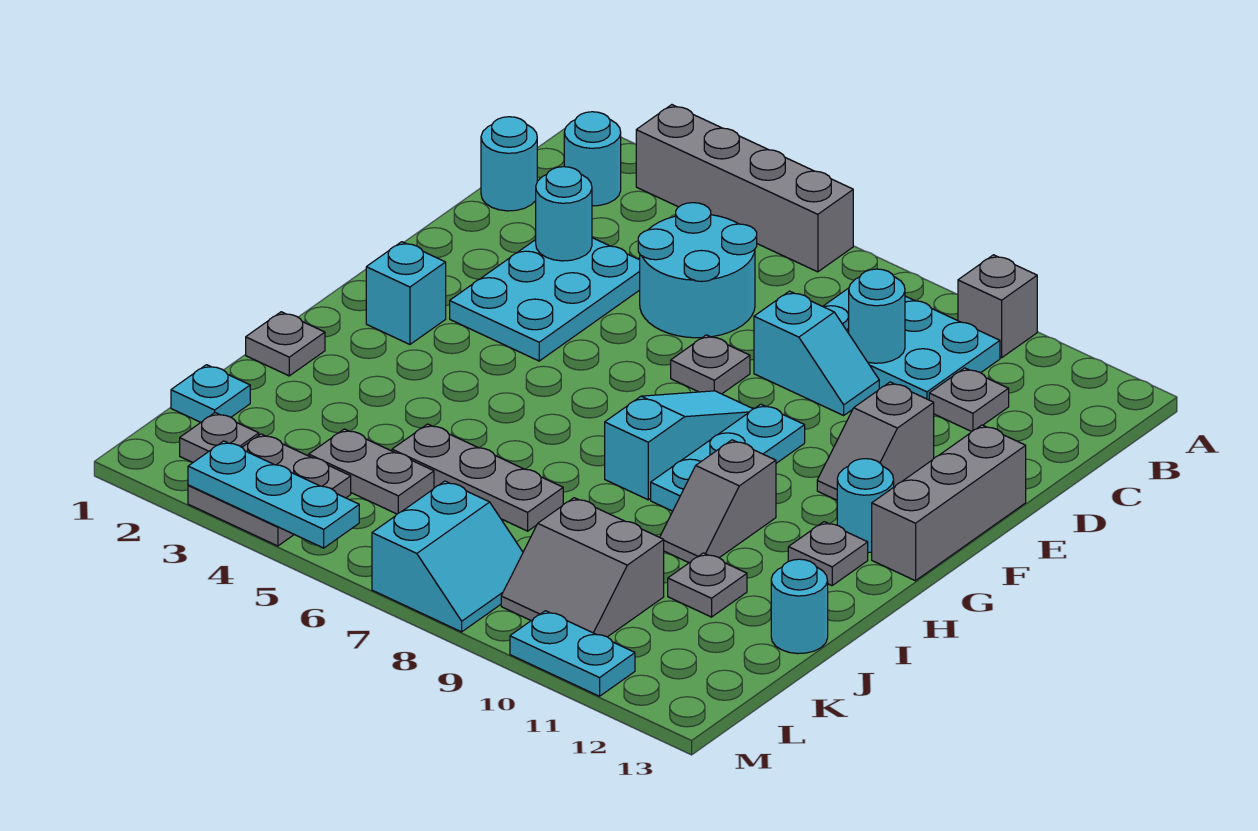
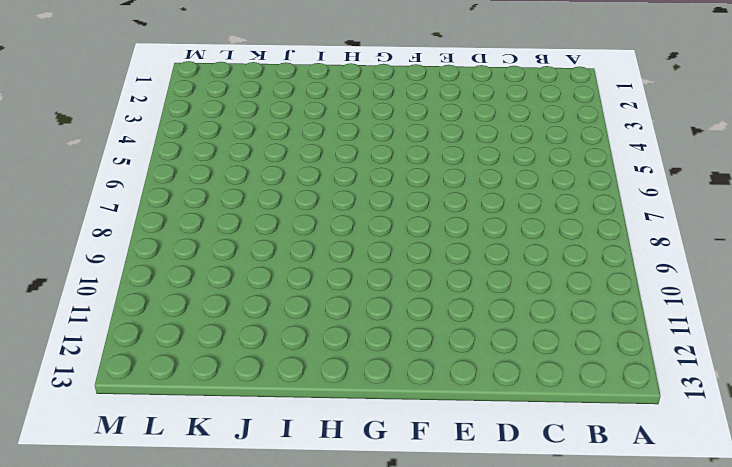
none -> grey brick A3:A6 level 1
none -> grey brick A10 level 1
none -> cyan round brick B2 level 1
none -> cyan plate B8:C10 level 1

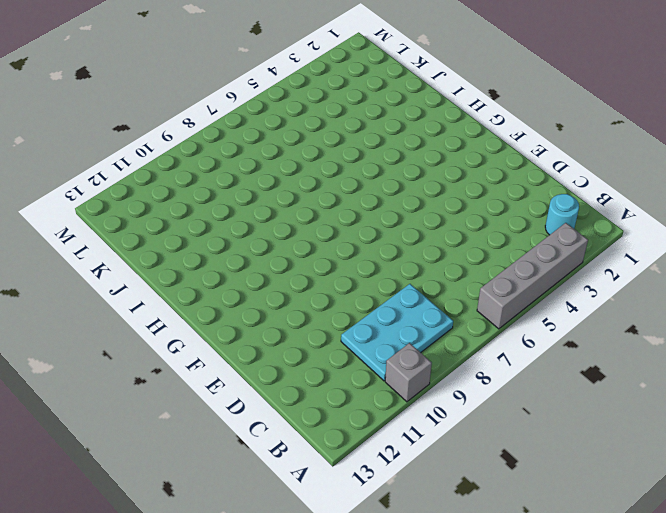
none -> cyan round brick C1 level 1
none -> cyan round brick C5:D6 level 1
none -> grey plate C11 level 1
none -> cyan plate D3:F4 level 1

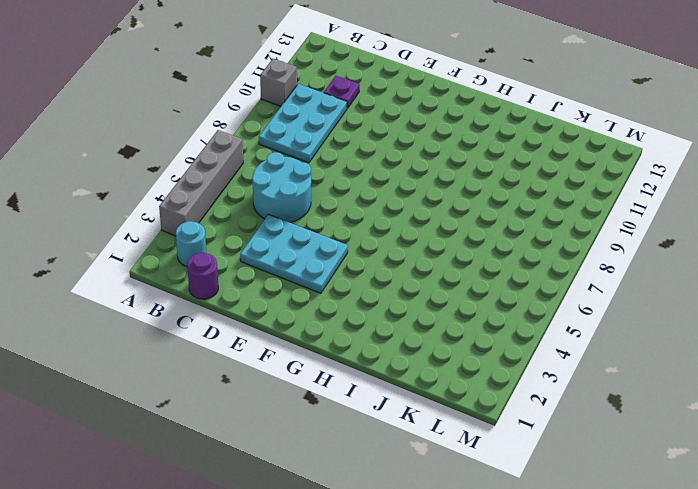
purple round brick C1 level 1 -> cyan round brick C1 level 1
purple plate C11 level 1 -> grey plate C11 level 1
none -> cyan slope D8:D9 level 1 top 8
none -> grey plate E7 level 1
none -> grey slope E11:F11 level 1 top E
none -> grey brick E13:G13 level 1

